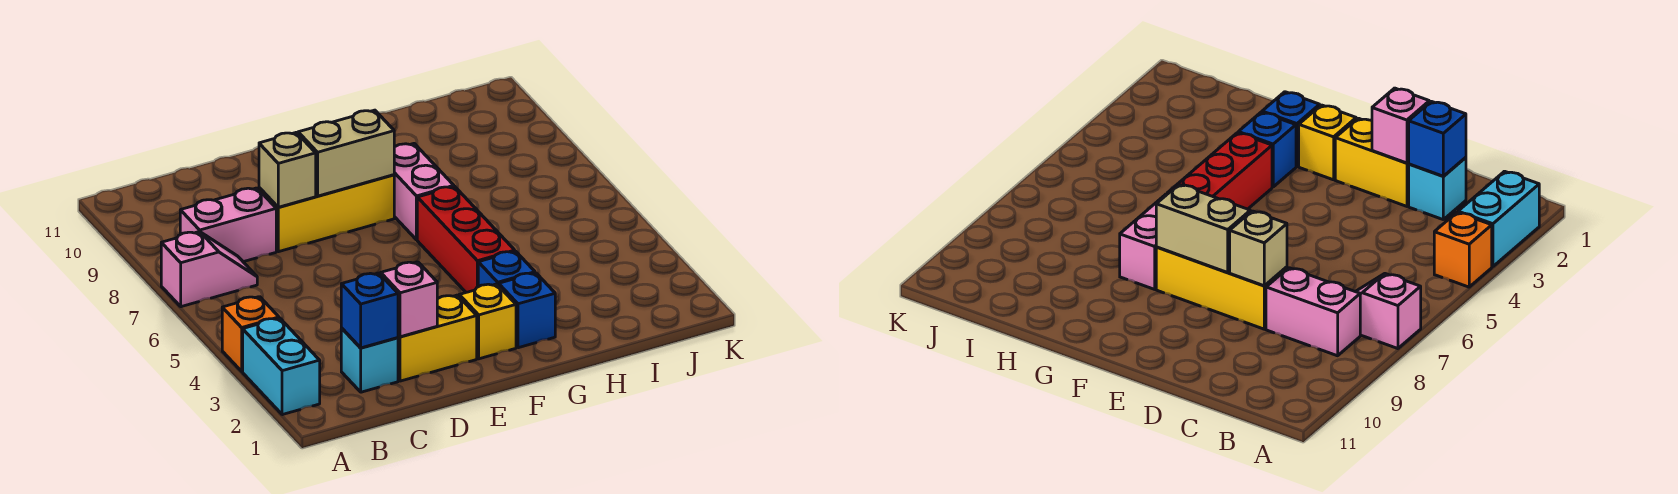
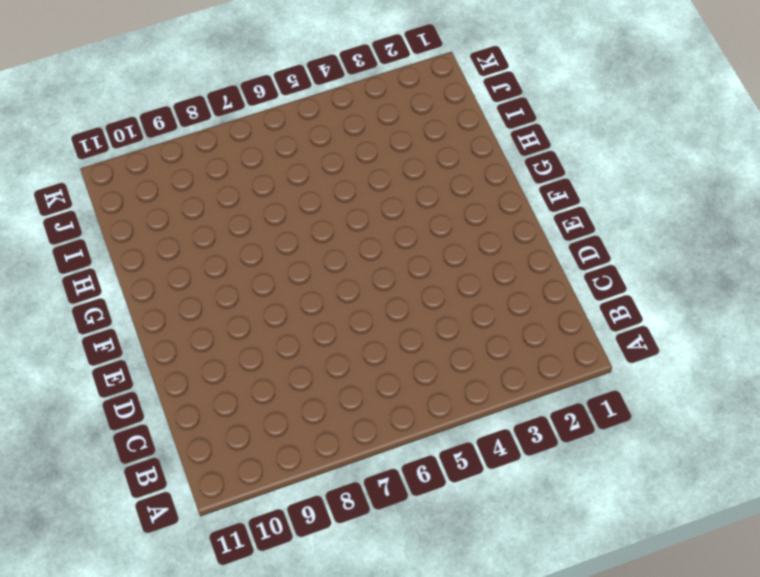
none -> cyan brick A2:A3 level 1
none -> orange brick A4 level 1
none -> pink slope A7:B7 level 1 top A

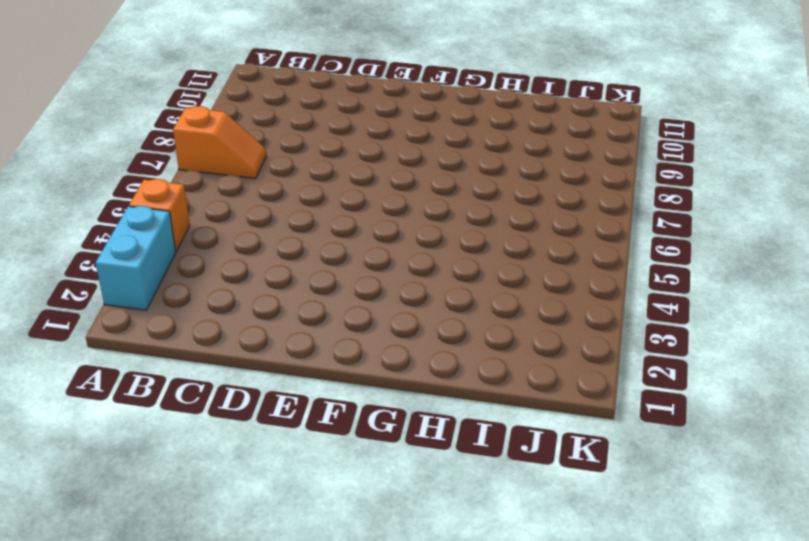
orange slope A7:B7 level 1 top A -> pink slope A7:B7 level 1 top A
none -> pink brick B8:C8 level 1
none -> cyan brick C2 level 1
none -> yellow brick D2:E2 level 1

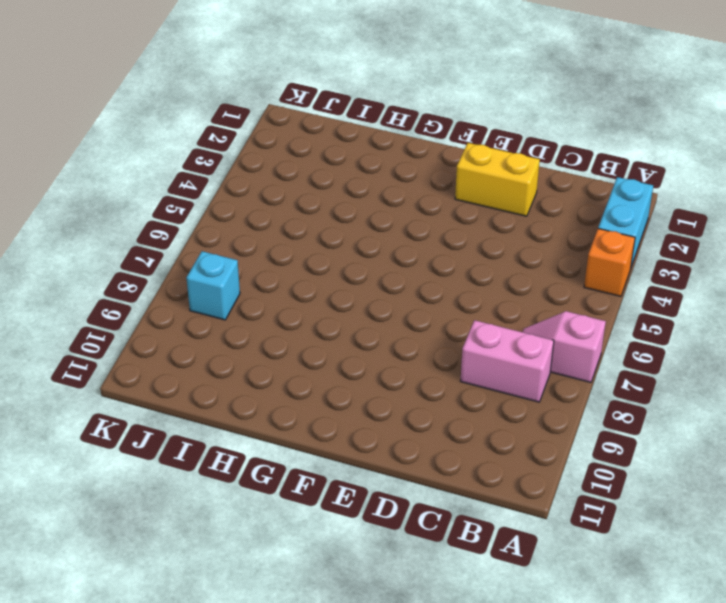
cyan brick J8 level 1 -> cyan brick C2 level 1
none -> yellow brick D8:F8 level 1
none -> yellow brick F2 level 1
none -> blue brick G2 level 1

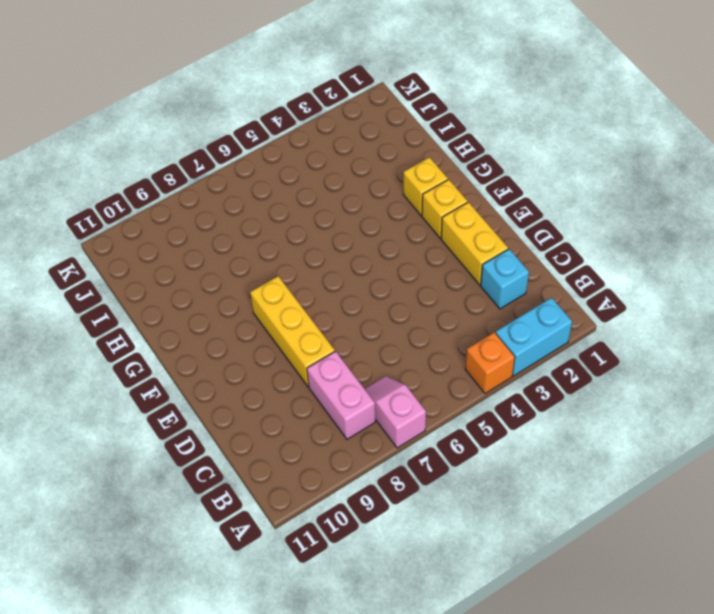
yellow brick G2 level 1 -> blue brick G2 level 1
none -> blue brick G3 level 1
none -> red brick G4:G6 level 1
none -> pink brick G7:G8 level 1

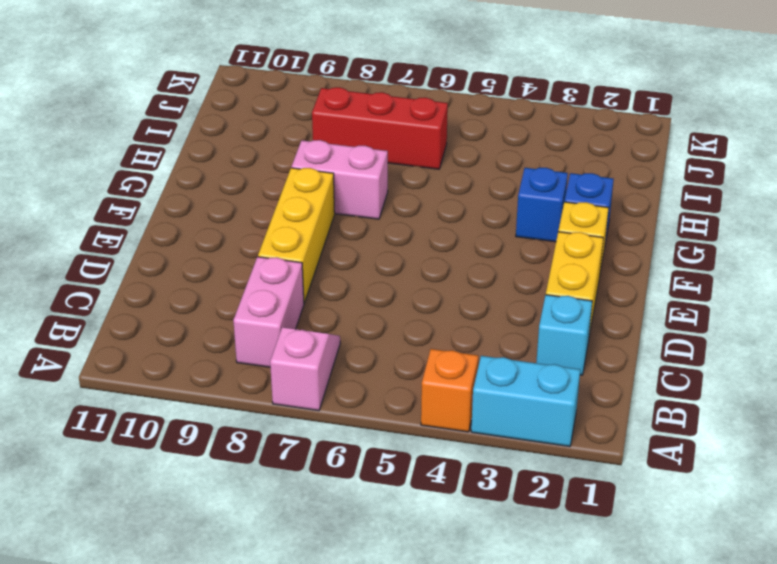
red brick I6:I8 level 1 -> red brick G4:G6 level 1
none -> blue brick C2 level 2
none -> pink brick D2 level 2
none -> tan brick D8 level 2

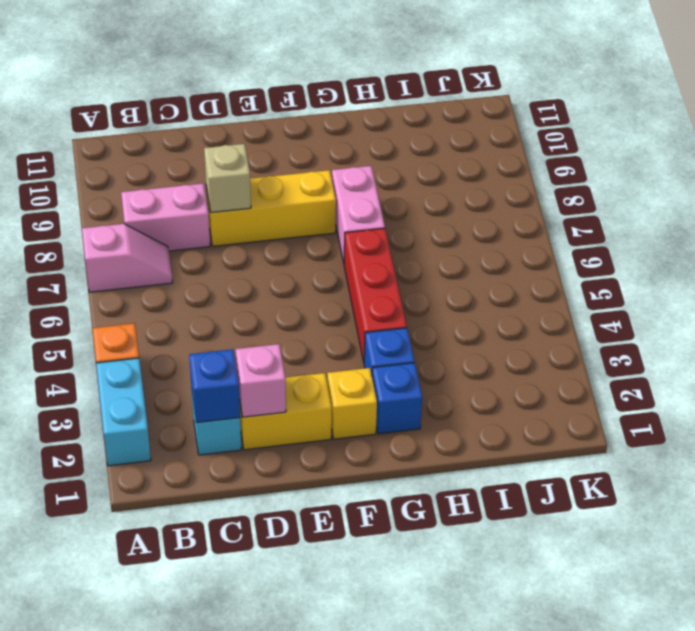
none -> tan brick E8:F8 level 2

